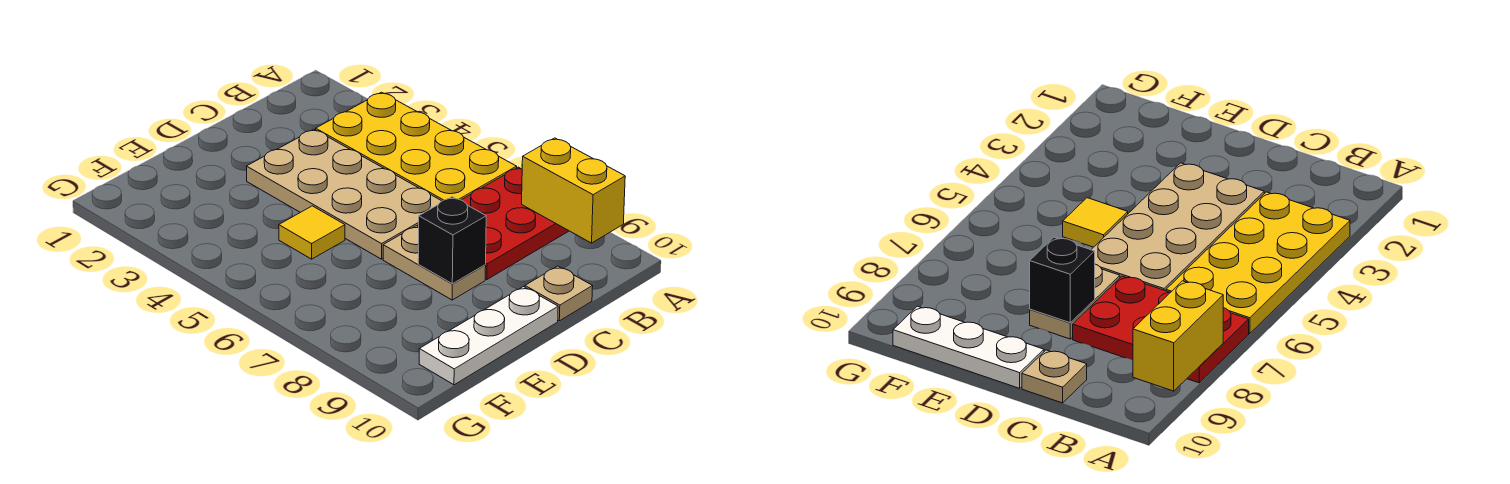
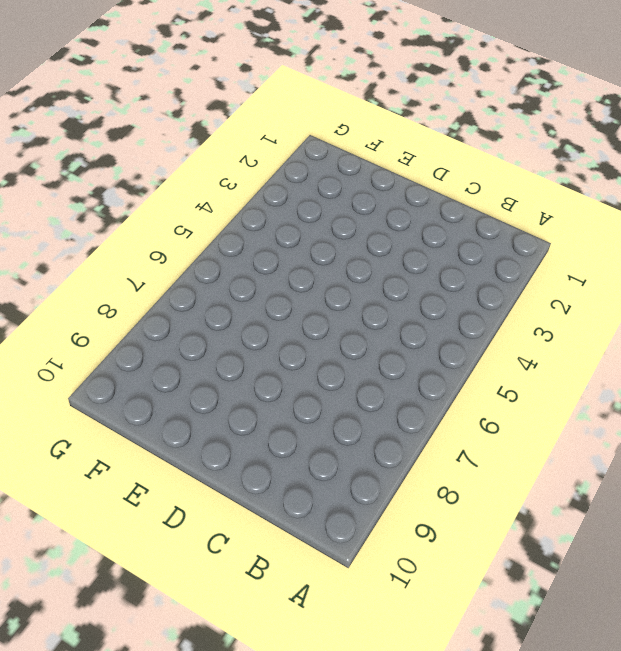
none -> yellow plate A3:B6 level 1
none -> red plate A7:C8 level 1

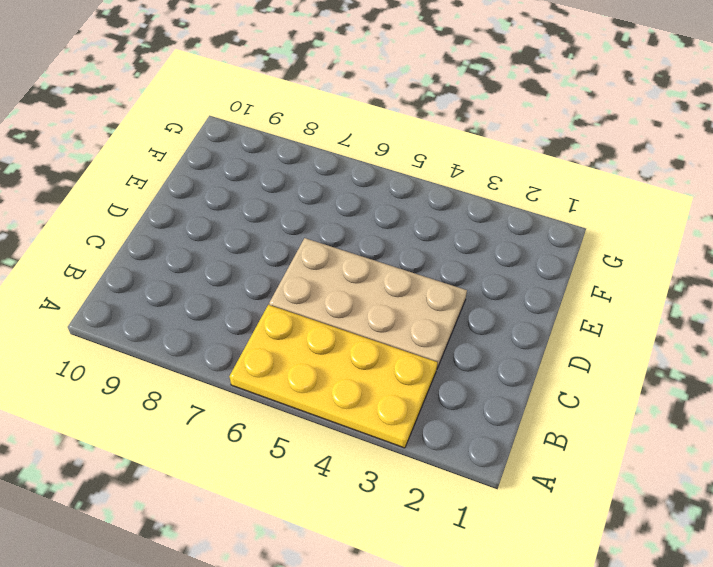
none -> red plate A7:C8 level 1
none -> tan plate C10 level 1

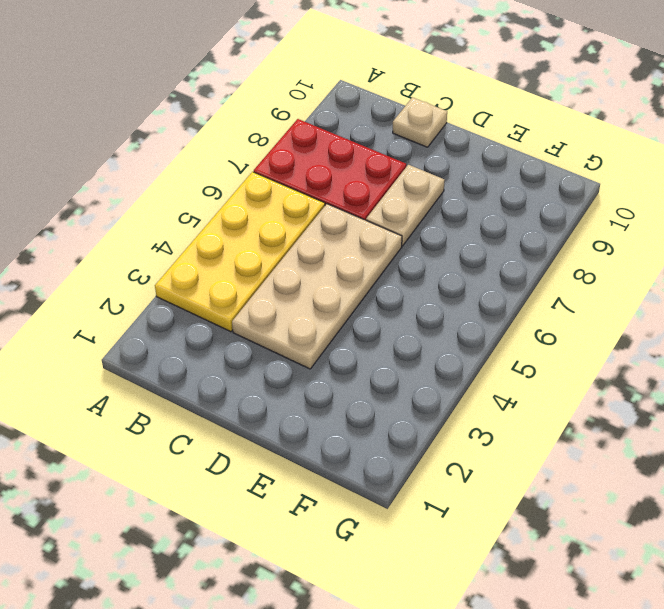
none -> white plate D10:F10 level 1
none -> yellow tile E5 level 1

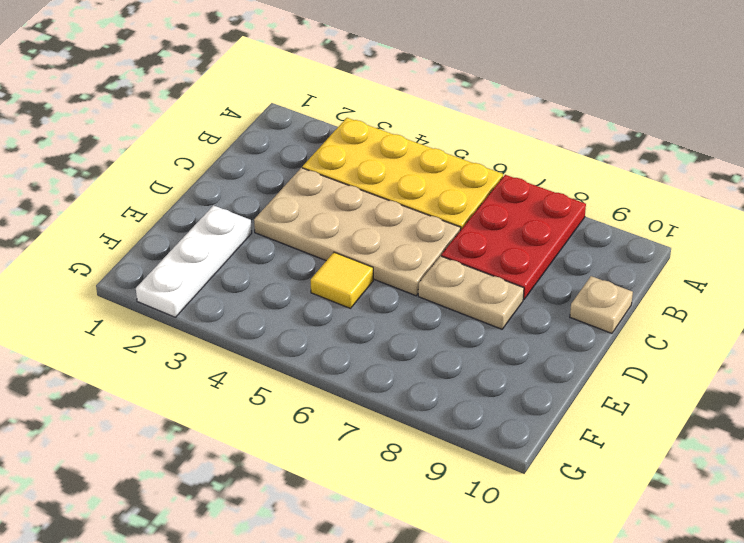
white plate E2:G2 level 1 -> white plate D10:F10 level 1
none -> yellow brick A8:A9 level 2
none -> black brick D8 level 2

